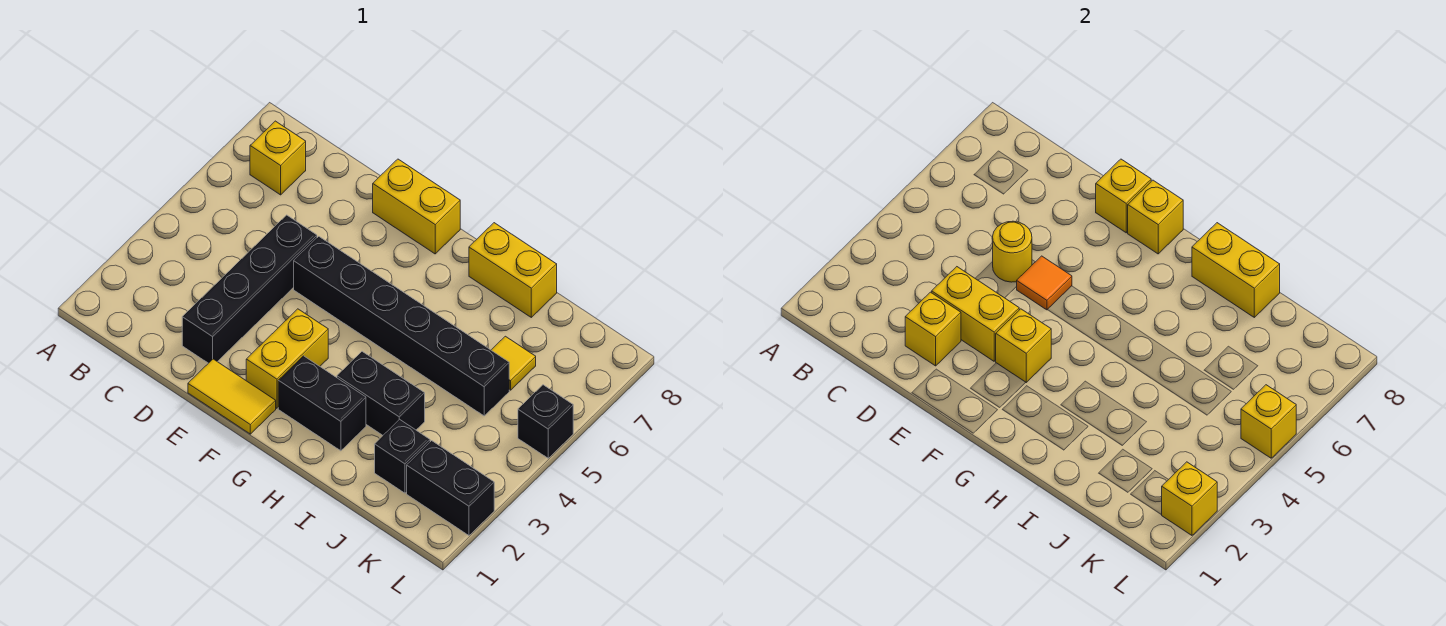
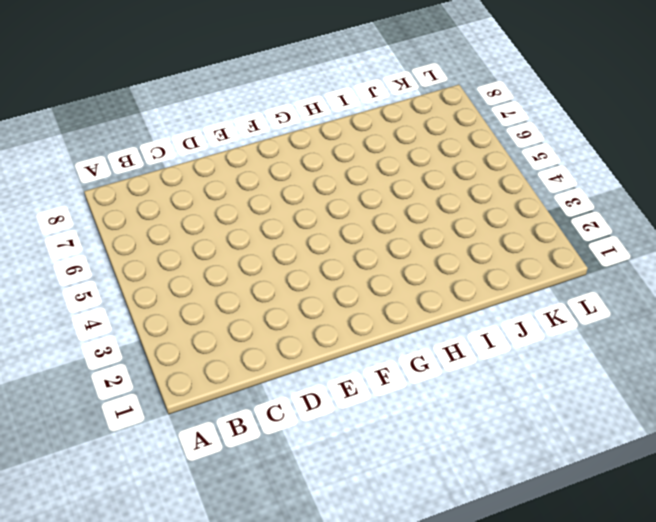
none -> yellow brick B7 level 1
none -> black brick D2:D5 level 1
none -> yellow tile E1:F1 level 1

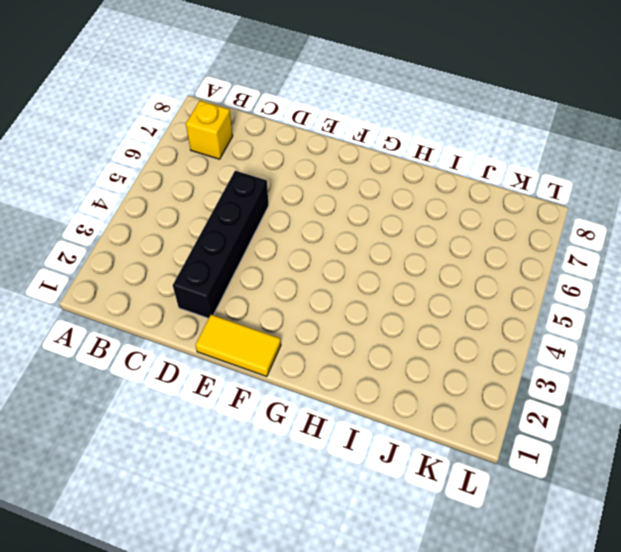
none -> black brick E5:J5 level 1
none -> yellow brick E8:F8 level 1
none -> yellow brick F2:F3 level 1

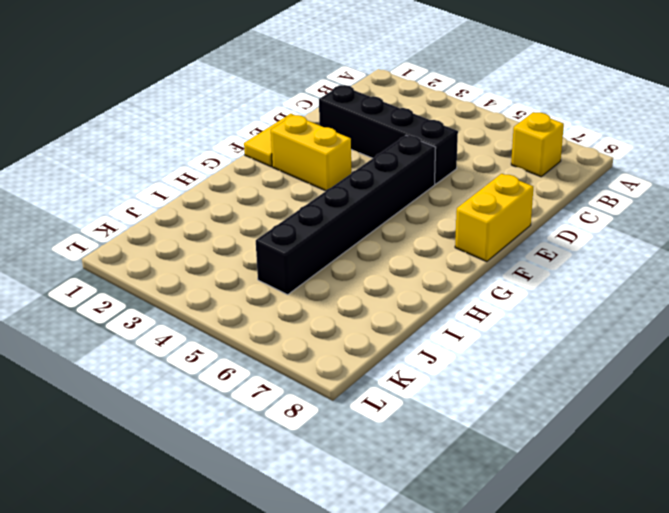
none -> black brick G2:H2 level 1
none -> black brick H3:I3 level 1
none -> yellow brick H8:I8 level 1

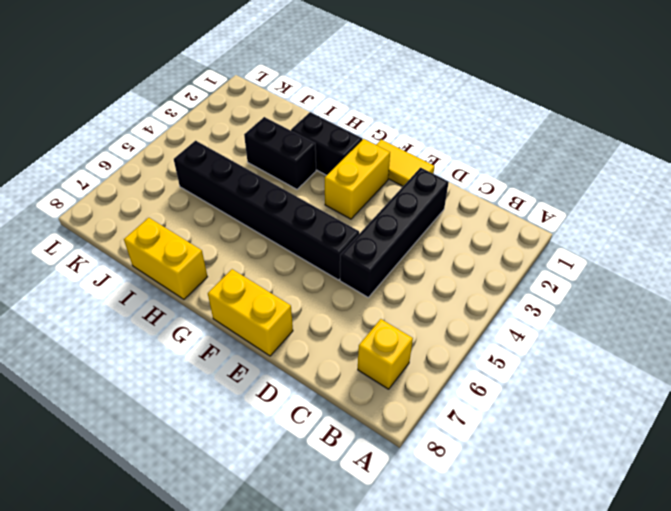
none -> black brick J2 level 1
none -> yellow tile J6 level 1
none -> black brick K2:L2 level 1

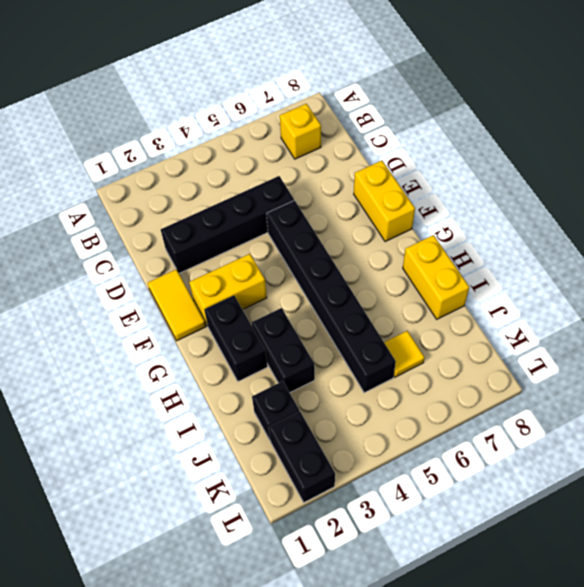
none -> black brick L5 level 1
none -> yellow brick D2 level 2
none -> yellow brick D3:E3 level 2

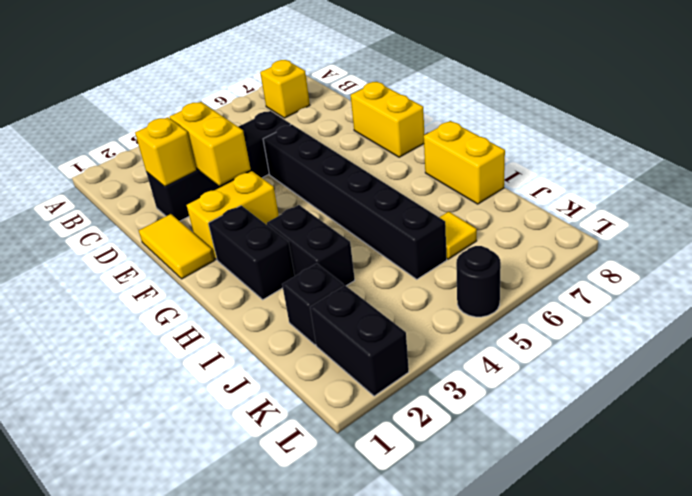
black round brick L5 level 1 -> black brick L5 level 1
none -> yellow round brick D5 level 2
none -> orange tile E5 level 2
none -> yellow brick E8 level 2

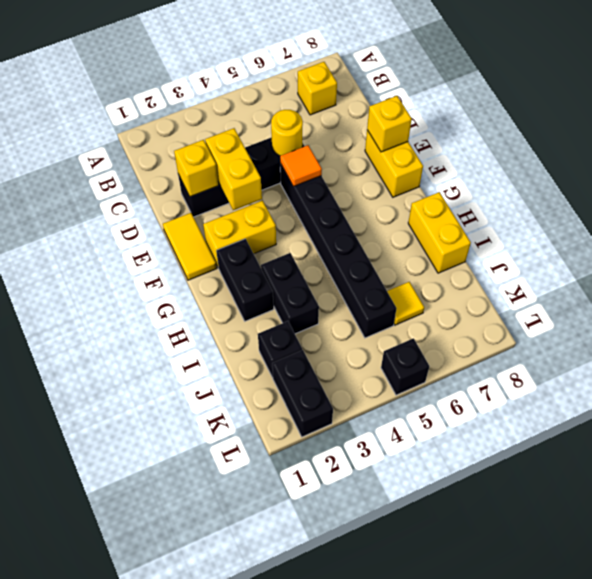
none -> yellow brick F3 level 2
none -> yellow brick F8 level 2
none -> yellow brick H8:I8 level 2

